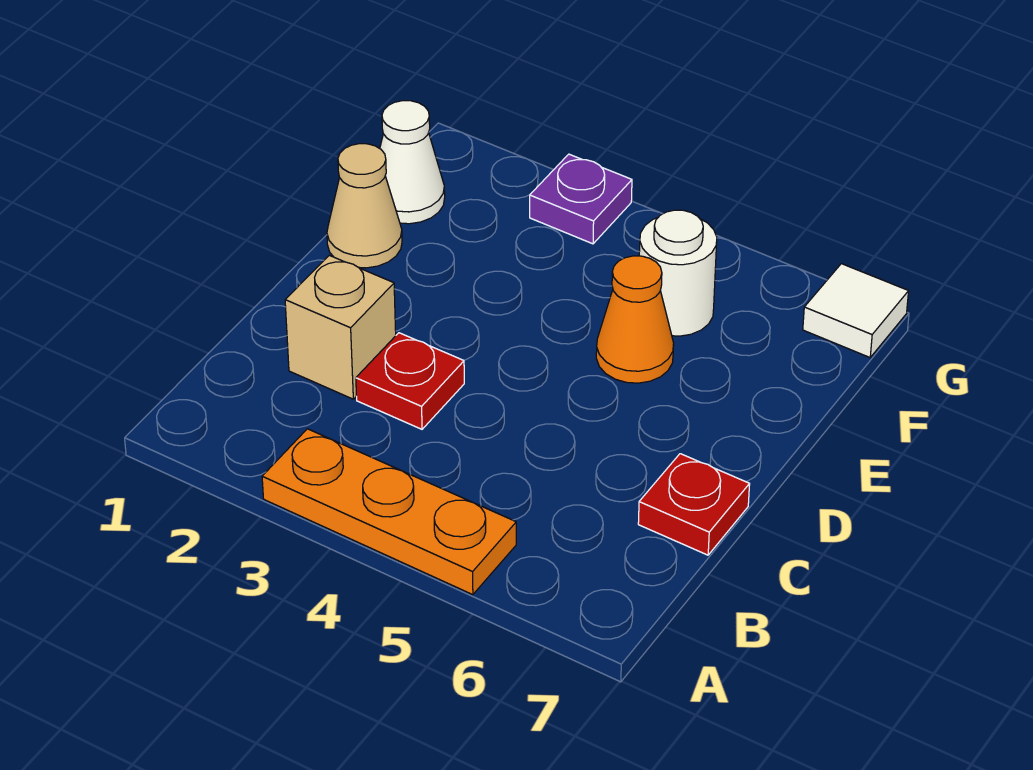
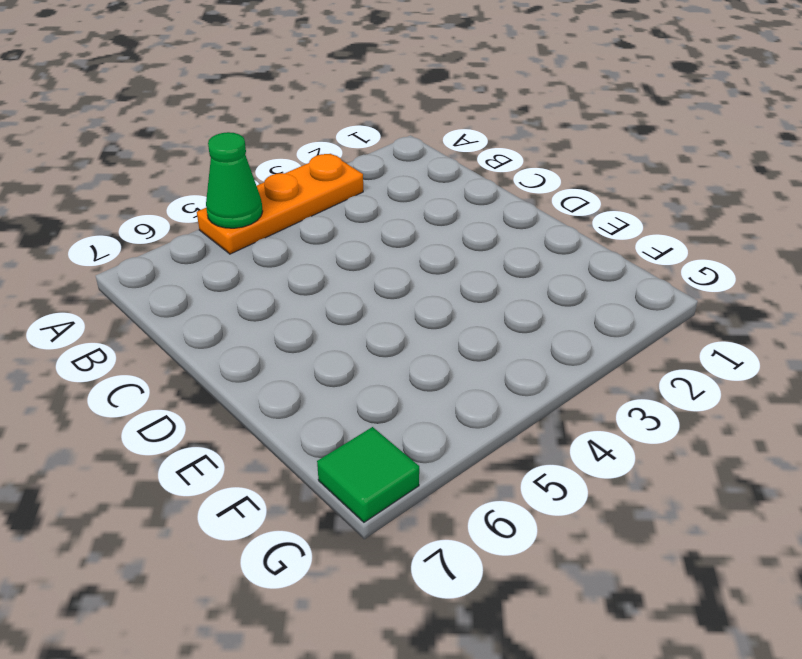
green cone A5 level 2 -> none
green tile G7 level 1 -> white tile G7 level 1
none -> tan brick C2 level 1
none -> red plate C3 level 1

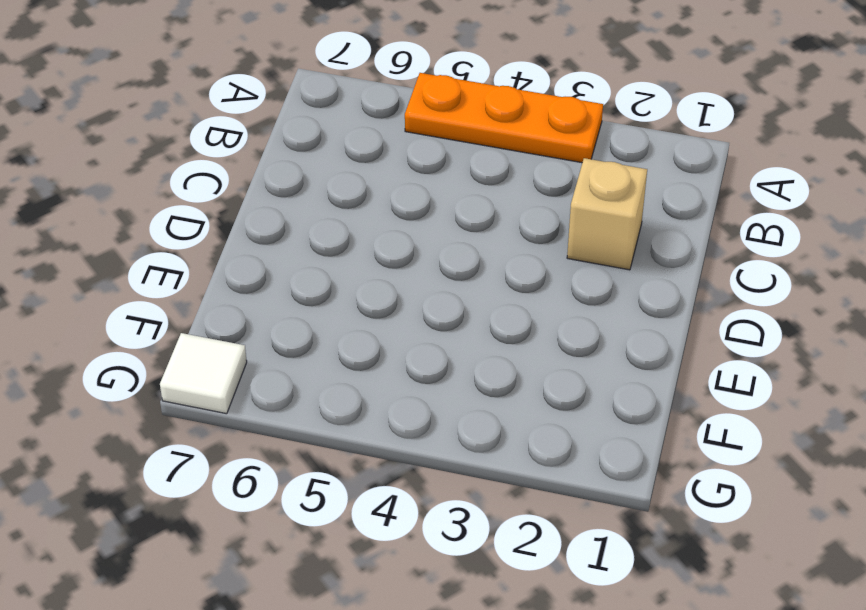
none -> red plate C3 level 1
none -> red plate C7 level 1

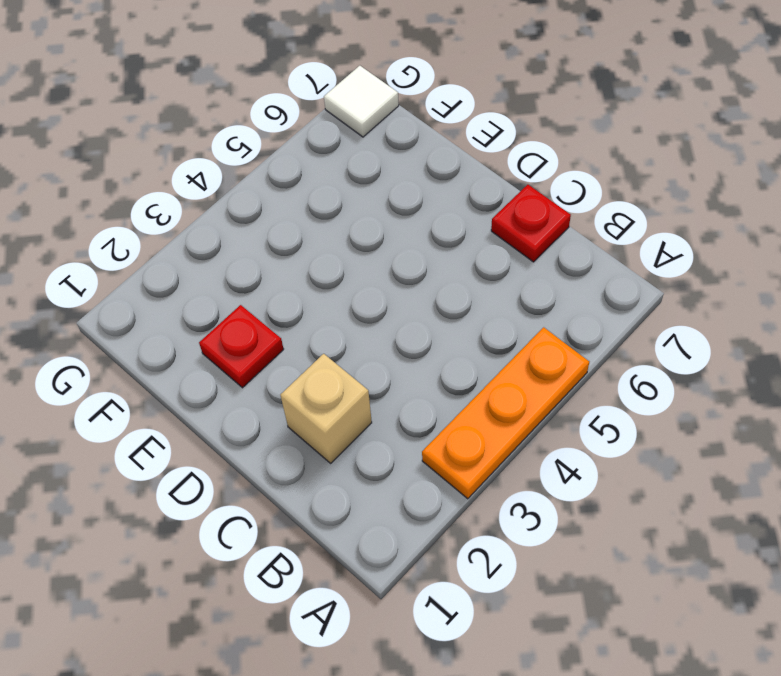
red plate E2 level 1 -> red plate C3 level 1
none -> tan cone E1 level 1
none -> orange cone E5 level 1

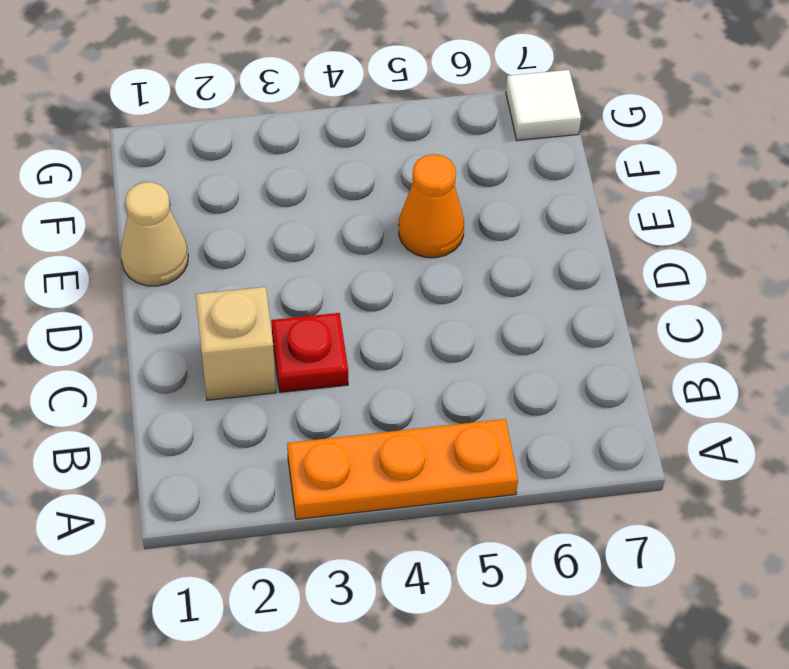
none -> red plate C7 level 1
none -> white cone F1 level 1

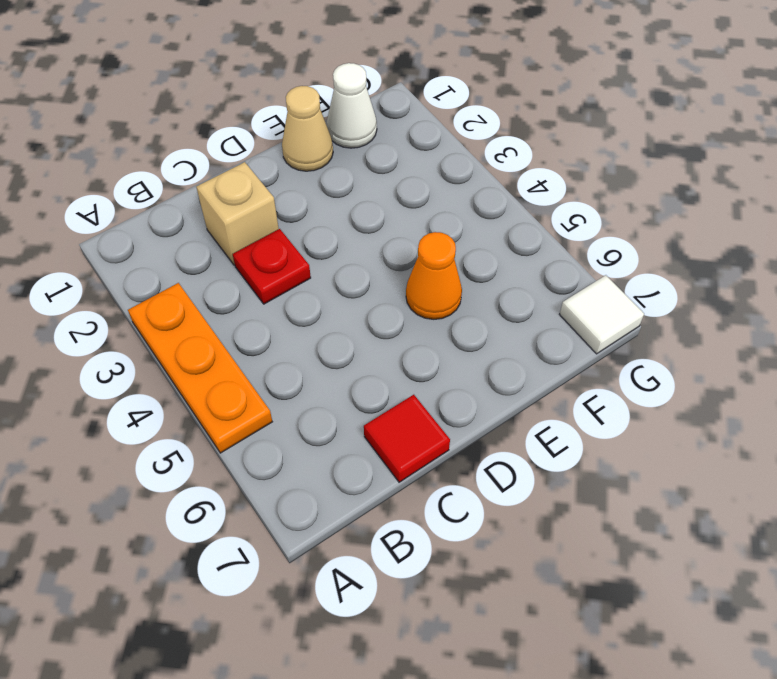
red tile C7 level 1 -> red plate C7 level 1
none -> white round brick F5 level 1
none -> purple plate G3 level 1

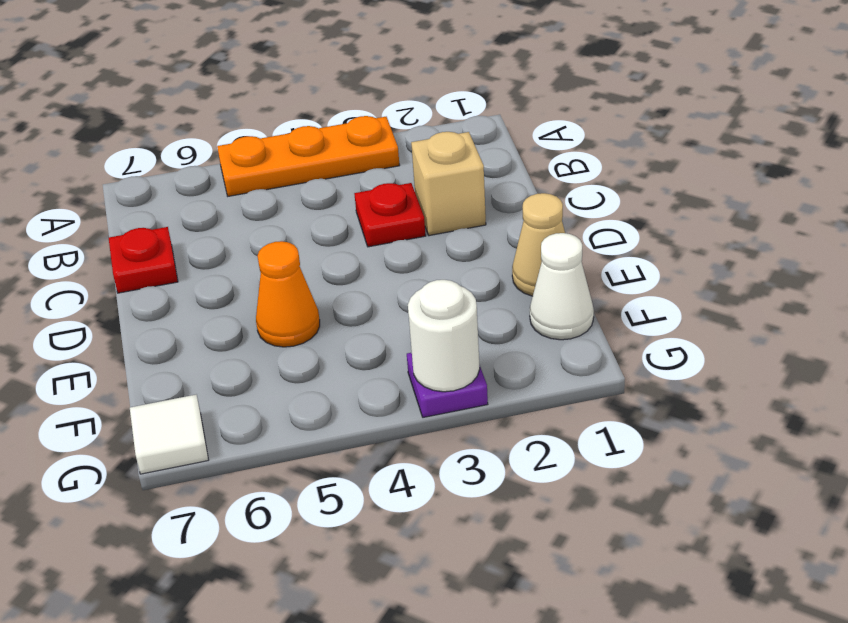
white round brick G3 level 2 -> white round brick F5 level 1

